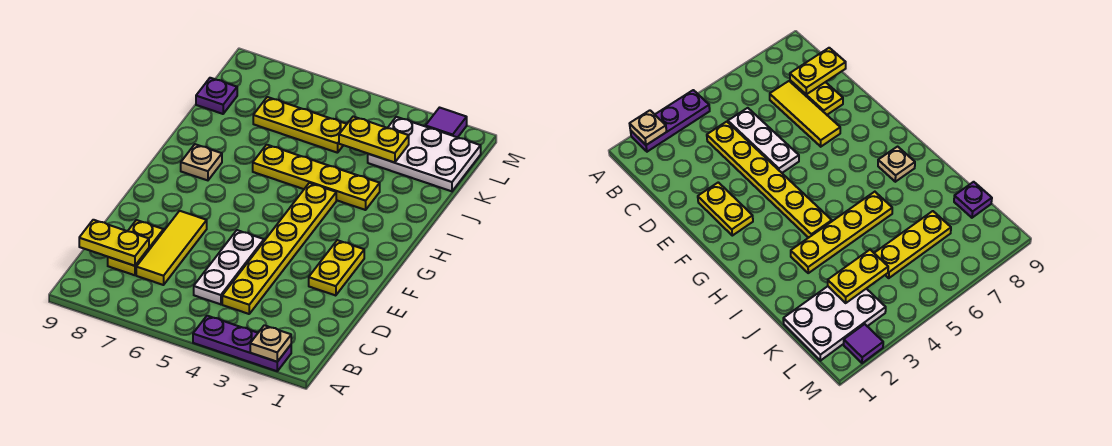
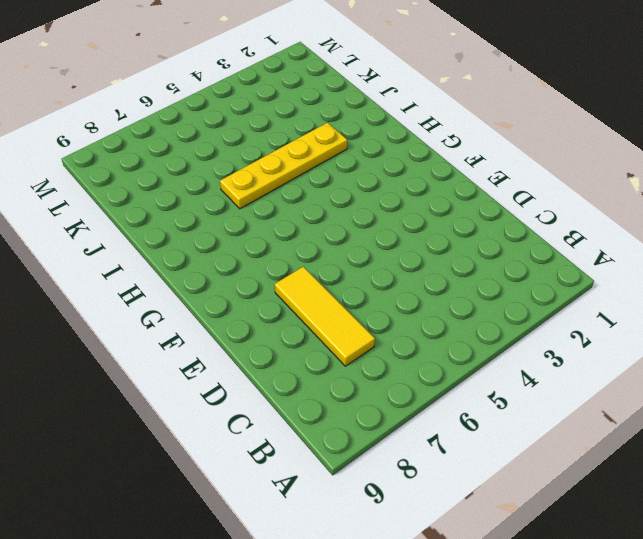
none -> purple plate A2:A4 level 1
none -> yellow plate C4:H4 level 1
none -> white plate C5:E5 level 1

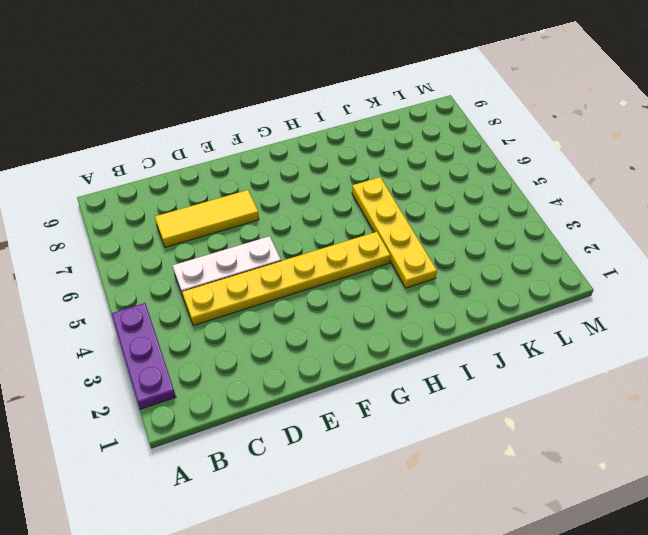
none -> yellow plate C8:D8 level 1
none -> yellow plate E2:F2 level 1
none -> tan plate H8 level 1

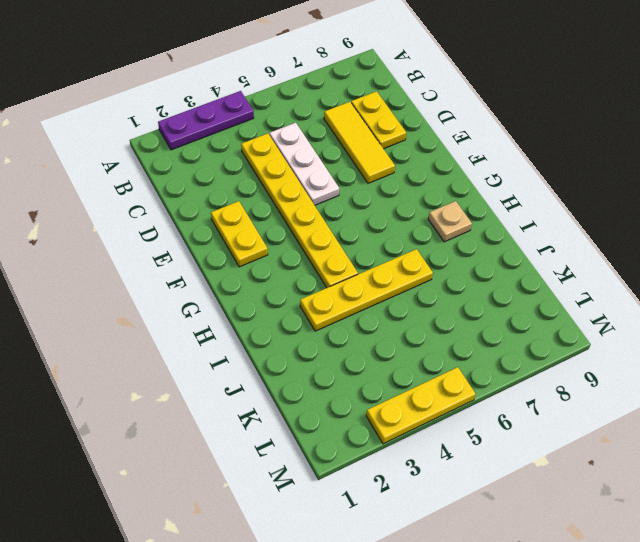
yellow plate M3:M5 level 1 -> yellow plate K5:K7 level 1
none -> white plate K1:L3 level 1
none -> purple plate K9 level 1
none -> purple tile M2 level 1

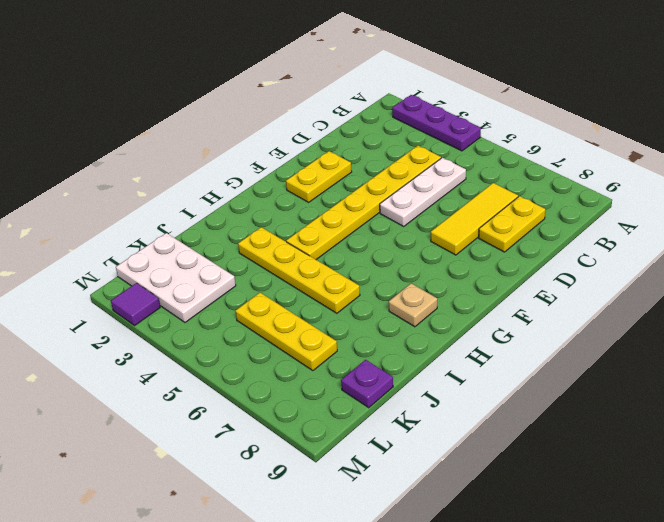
none -> tan plate A2 level 2
none -> yellow plate C8:C9 level 2
none -> yellow plate K3:K4 level 2

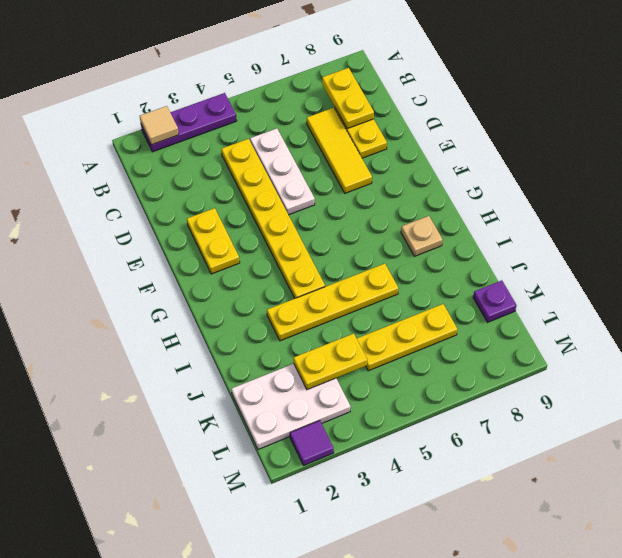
tan tile A2 level 2 -> tan plate A2 level 2
yellow plate B8:C8 level 2 -> yellow plate C8:C9 level 2

